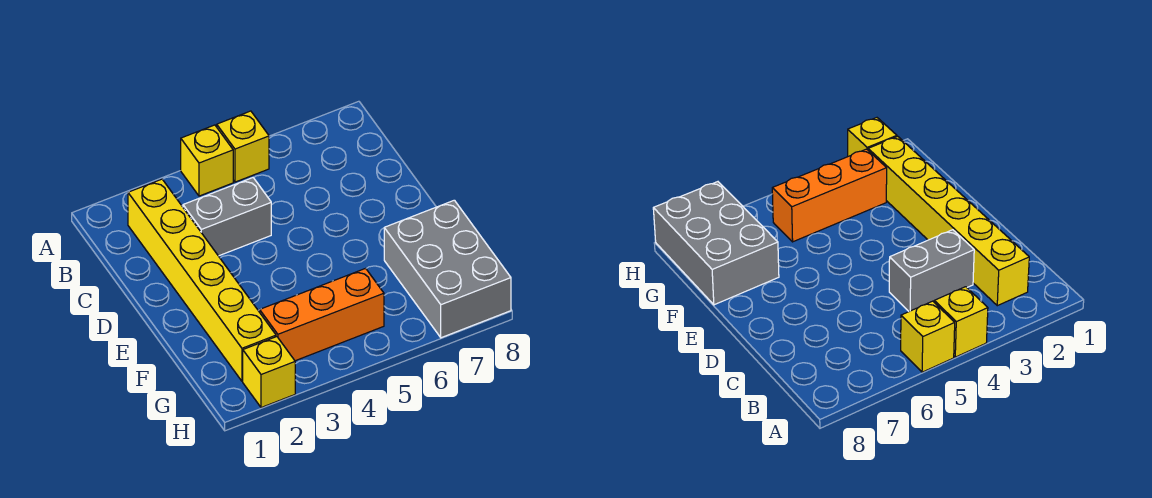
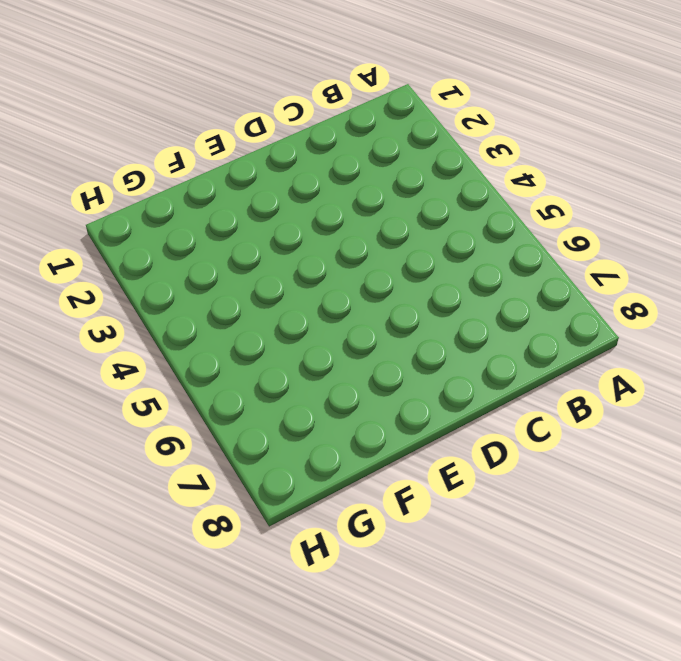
none -> yellow brick A4 level 1
none -> yellow brick A5 level 1

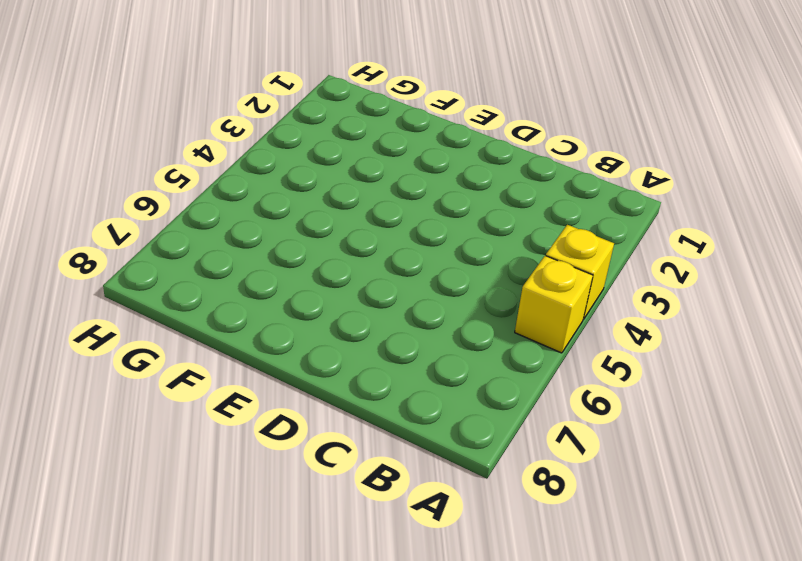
none -> yellow brick B2:G2 level 1
none -> grey brick C3:C4 level 1

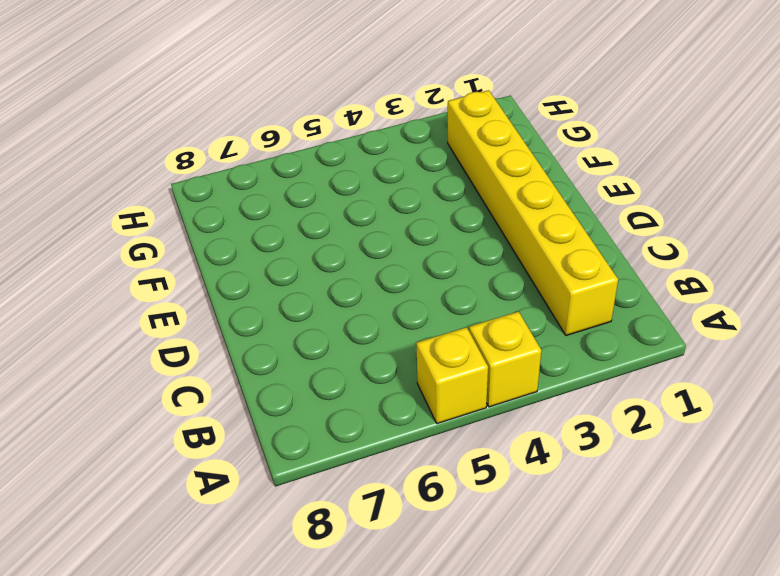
none -> grey brick C3:C4 level 1
none -> grey brick F7:H8 level 1

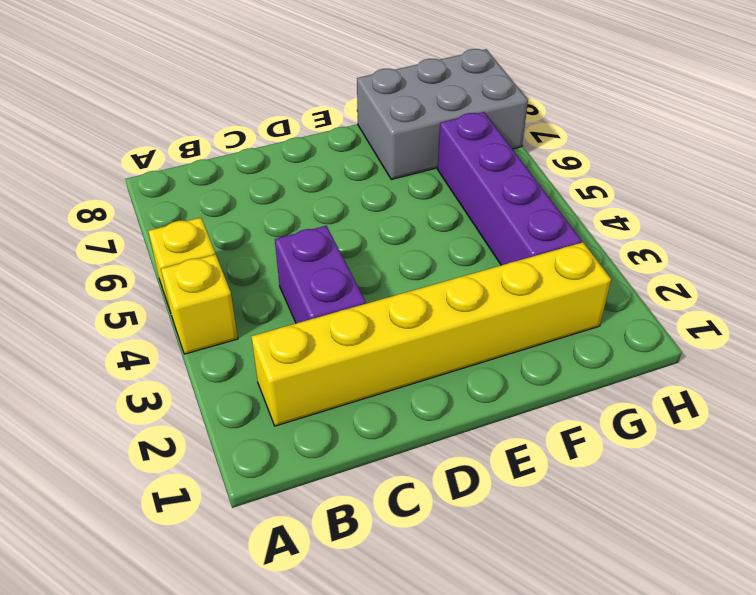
purple brick C3:C4 level 1 -> grey brick C3:C4 level 1
purple brick G3:G6 level 1 -> orange brick G3:G5 level 1
none -> yellow brick H2 level 1

